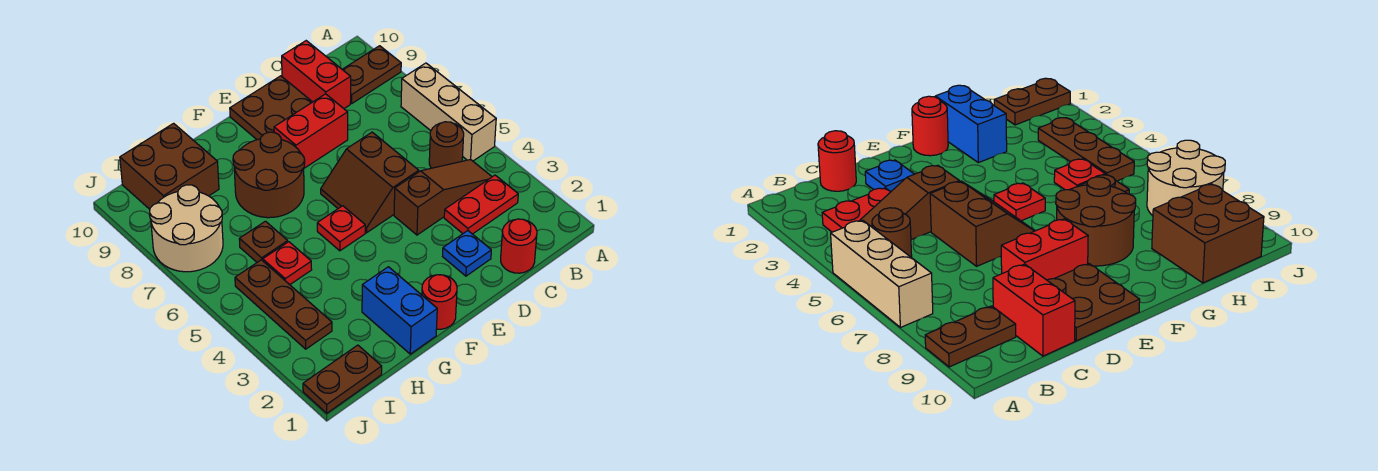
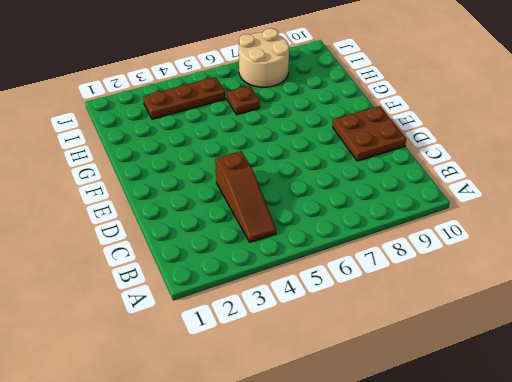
none -> tan brick A5:A7 level 1
none -> brown plate A9:B9 level 1
none -> red plate B3:C3 level 1

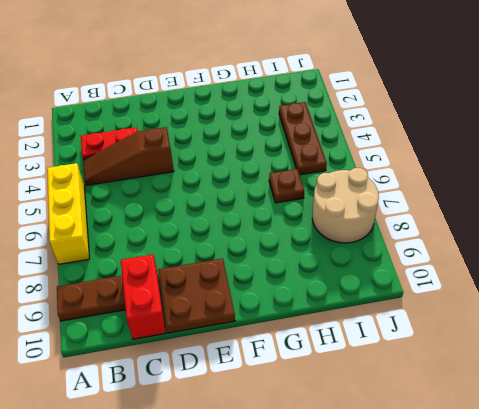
yellow brick A5:A7 level 1 -> tan brick A5:A7 level 1
none -> brown round brick B5 level 1
none -> red round brick C1 level 1
none -> blue plate D2 level 1

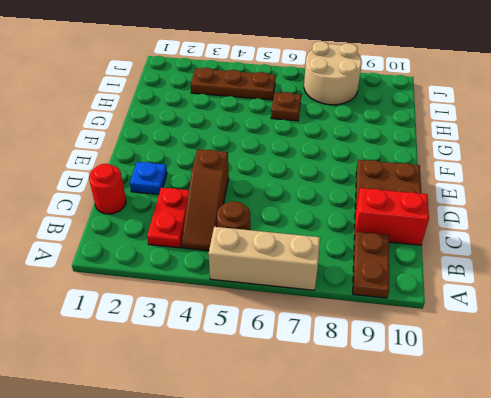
none -> brown slope D5:E6 level 1 top D
none -> red brick D8:E8 level 1
none -> red round brick F1 level 1

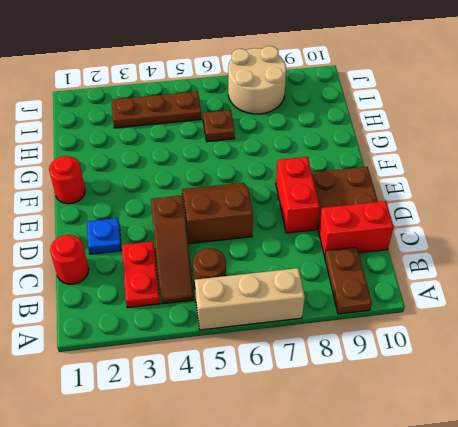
none -> red plate F5 level 1
none -> brown round brick F7:G8 level 1
none -> blue brick G1:G2 level 1

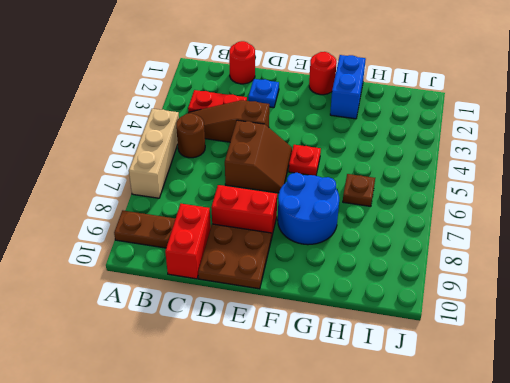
blue round brick F7:G8 level 1 -> brown round brick F7:G8 level 1
none -> red plate H5 level 1
none -> brown brick H9:I10 level 1
none -> brown plate I1:J1 level 1

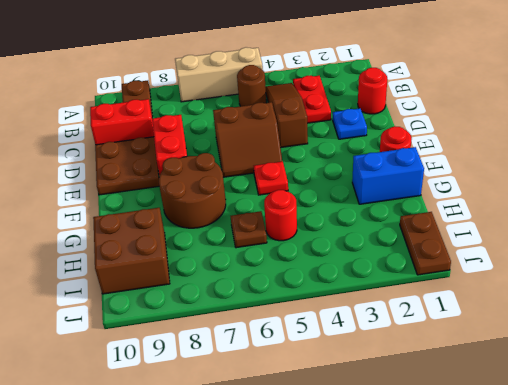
red round brick H5 level 1 -> red plate H5 level 1
none -> brown plate I3:I5 level 1
none -> tan round brick I7:J8 level 1

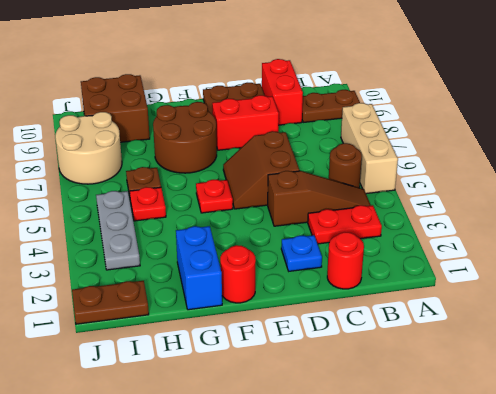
grey plate I3:I5 level 1 -> brown plate I3:I5 level 1

